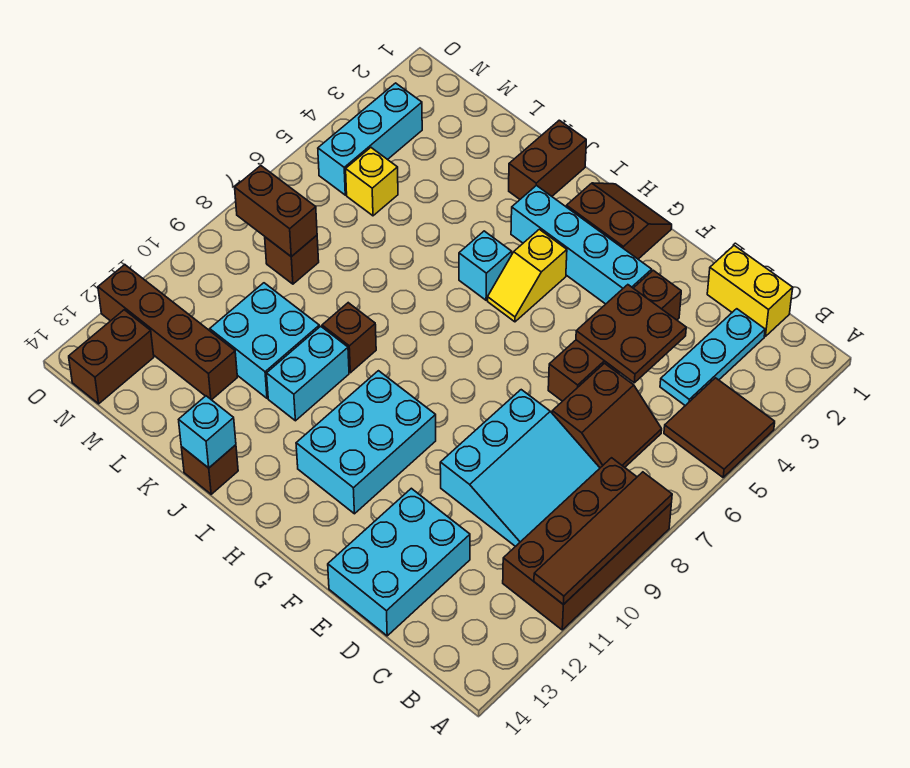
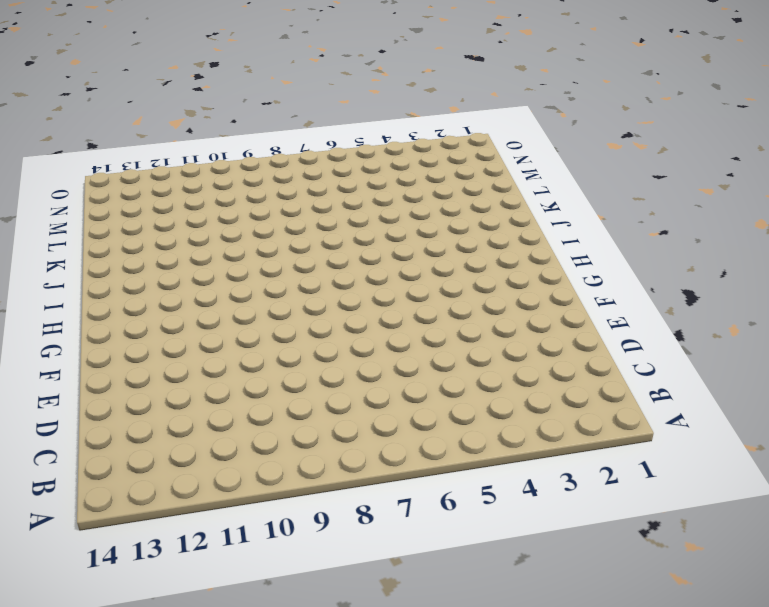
none -> brown tile A4:B5 level 1
none -> brown brick A8:B11 level 1
none -> yellow brick C1:D1 level 1

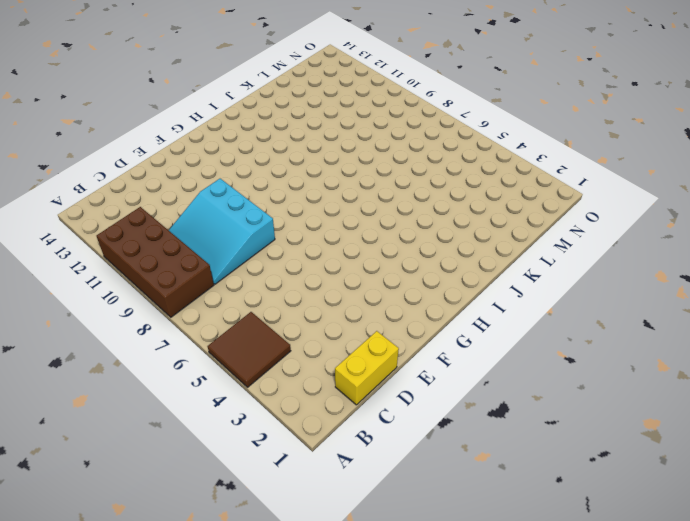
none -> cyan plate C2:C4 level 1
none -> brown slope C6:D7 level 1 top D
none -> cyan brick D12:E14 level 1

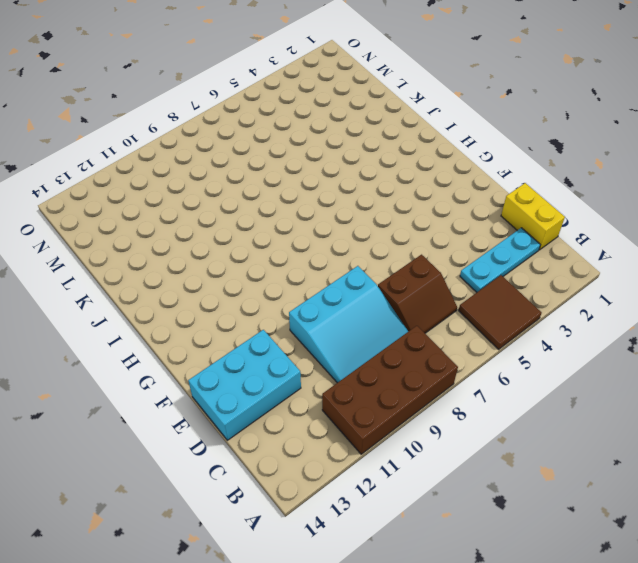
none -> brown brick E3:E6 level 1
none -> cyan brick F3:I3 level 1
none -> brown slope G1:H2 level 1 top 2

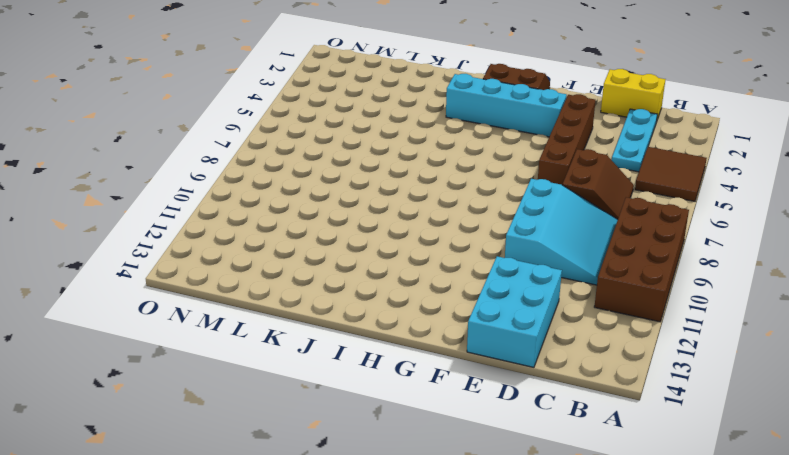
none -> cyan brick G10:H12 level 1
none -> yellow slope H4:H5 level 1 top 4
none -> cyan brick I5 level 1

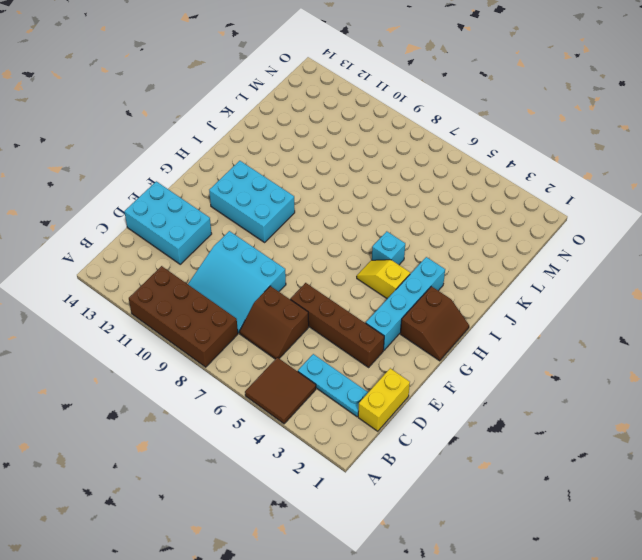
none -> brown brick J1:J2 level 1
none -> brown brick J9 level 1
none -> cyan brick J10:J11 level 1

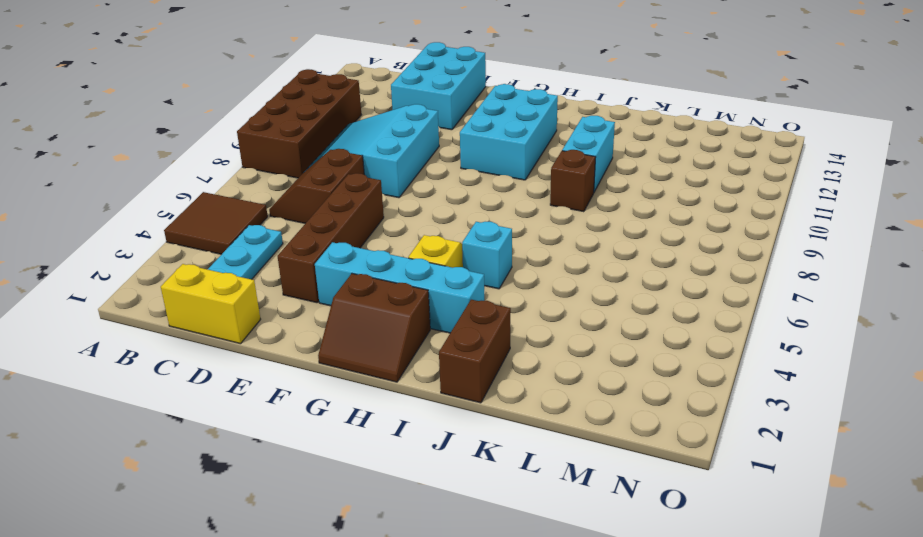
none -> brown brick J14 level 1
none -> cyan brick K10:L11 level 1
none -> brown brick L12:O12 level 1

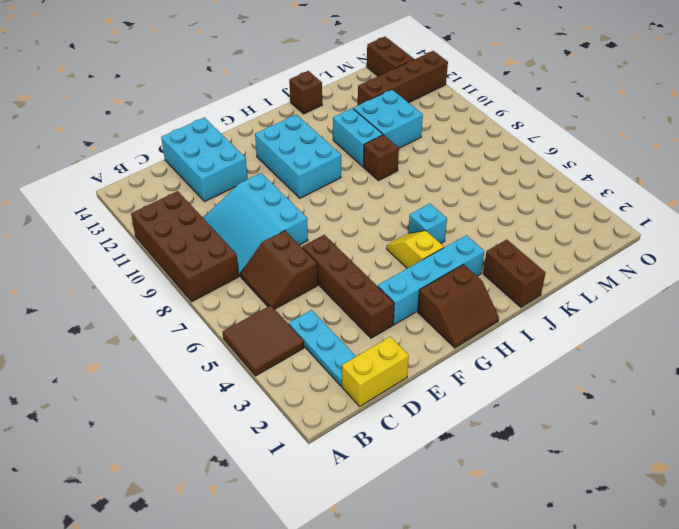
none -> yellow brick M5 level 1
none -> brown brick M8 level 1
none -> cyan brick N3:N5 level 1

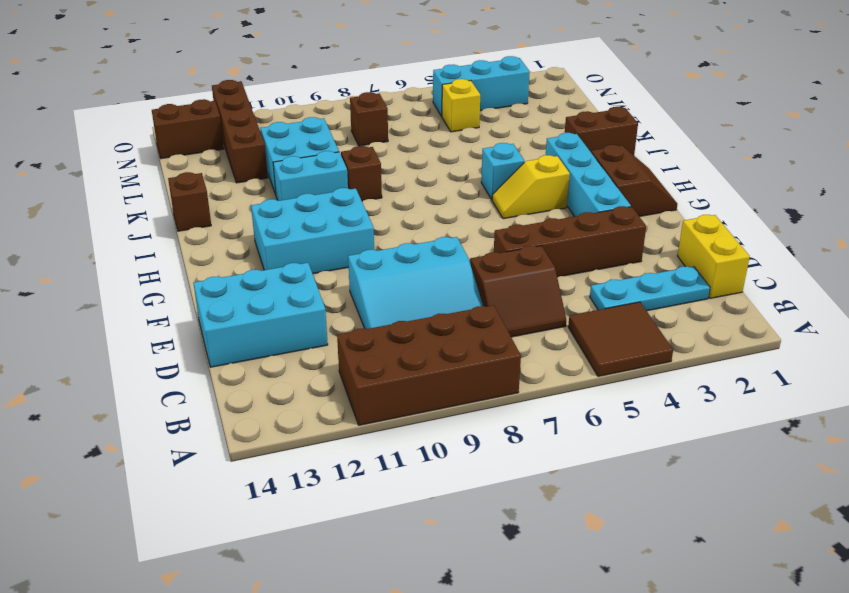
none -> brown tile A8:A11 level 2
none -> brown plate D4:E5 level 2
none -> cyan brick J14 level 2

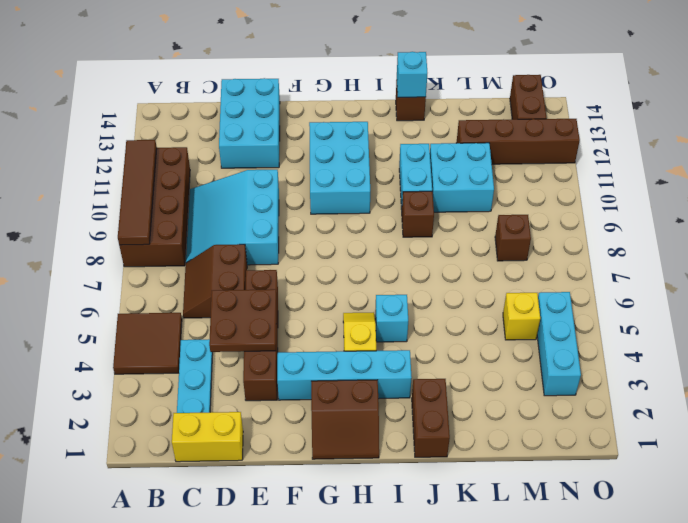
none -> brown brick M8:N8 level 2

